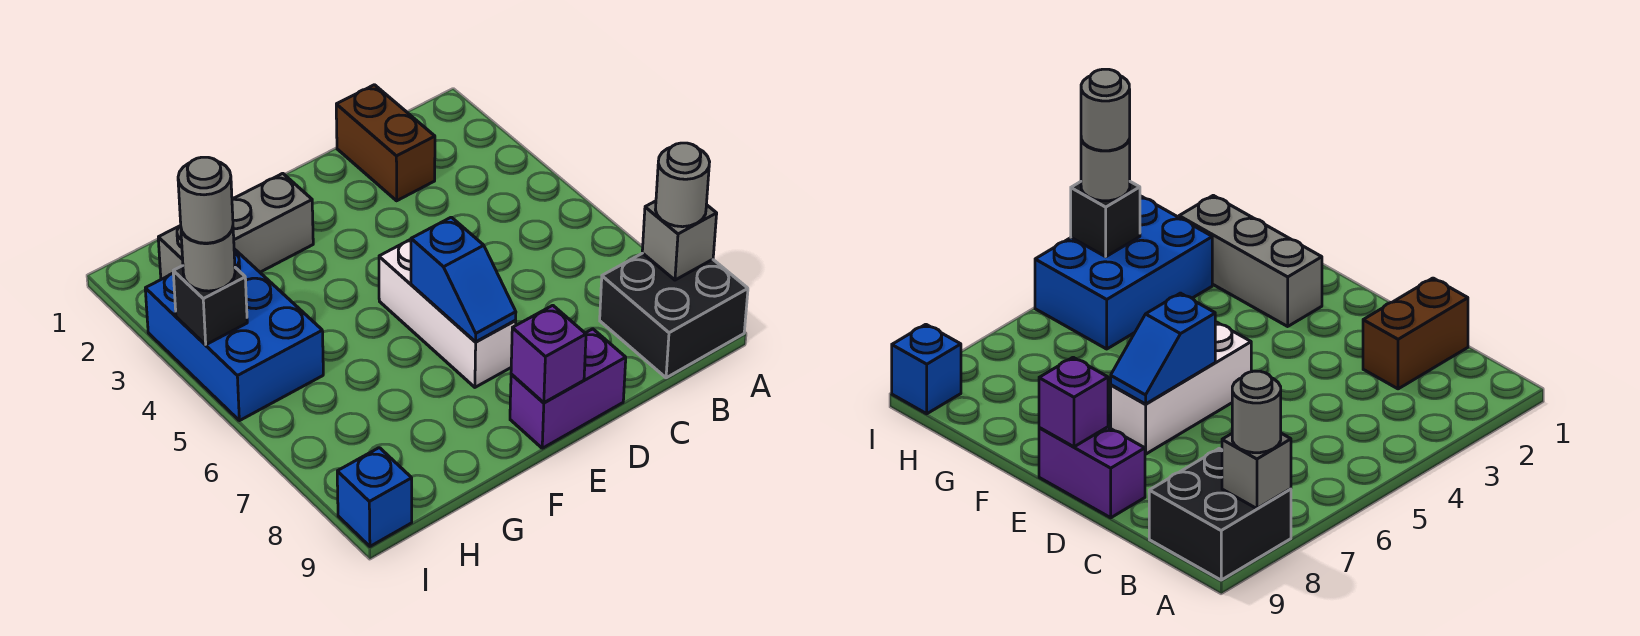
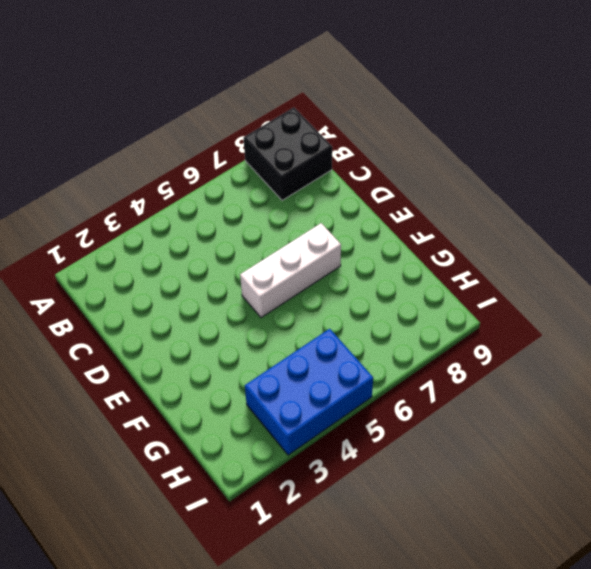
none -> brown brick C1:C2 level 1
none -> purple brick D9:E9 level 1
none -> grey brick F2:H2 level 1

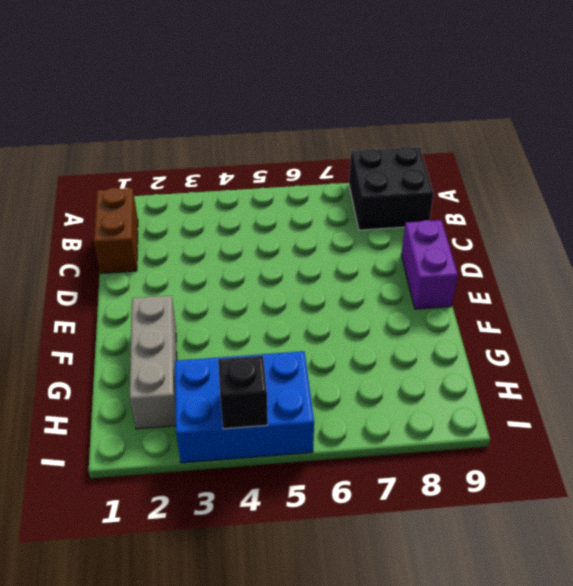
brown brick B1:C1 level 1 -> brown brick C1:C2 level 1
none -> white brick E5:E7 level 1
none -> blue brick I9 level 1
none -> grey brick A8 level 2

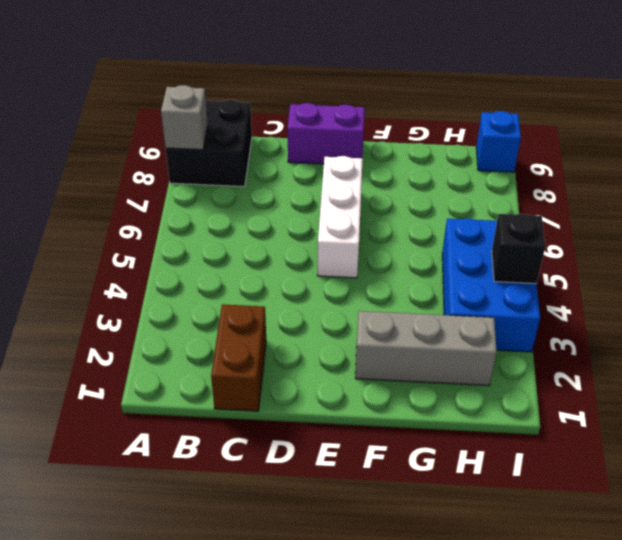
none -> blue slope E6:E7 level 2 top 6
none -> purple brick E9 level 2
none -> grey round brick A8 level 3

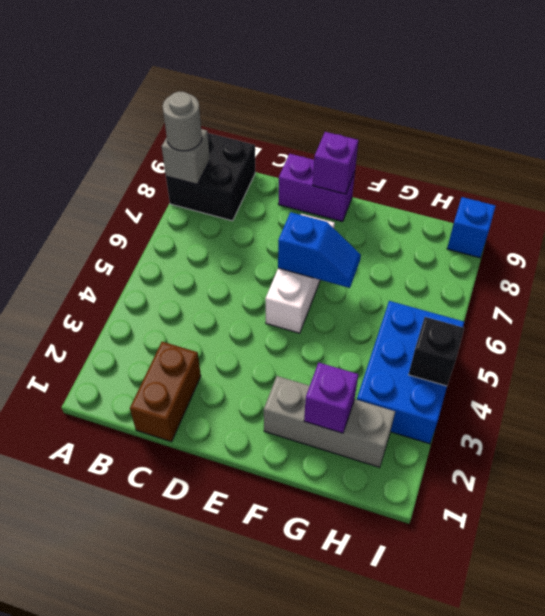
blue slope E6:F6 level 2 top E -> blue slope E6:E7 level 2 top 6
purple brick G2 level 2 -> none
none -> grey round brick I4 level 3
none -> grey round brick I4 level 4

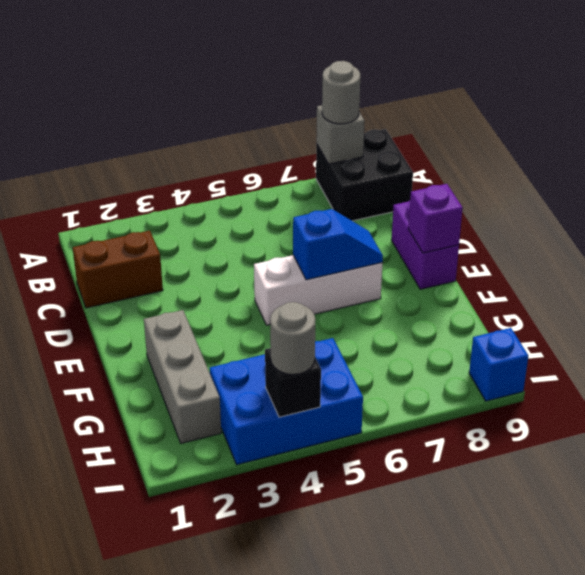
none -> grey round brick I4 level 4

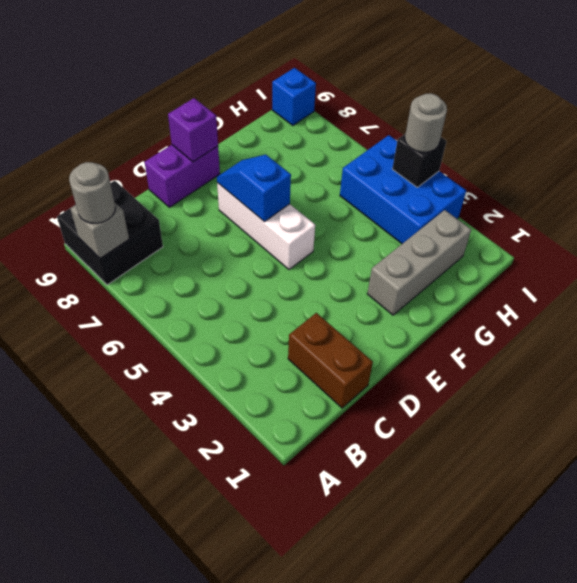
none -> grey round brick I4 level 4

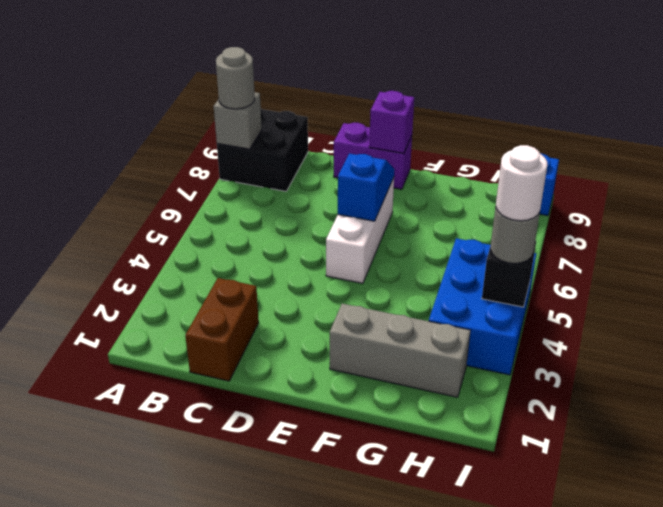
white round brick I4 level 4 -> grey round brick I4 level 4

